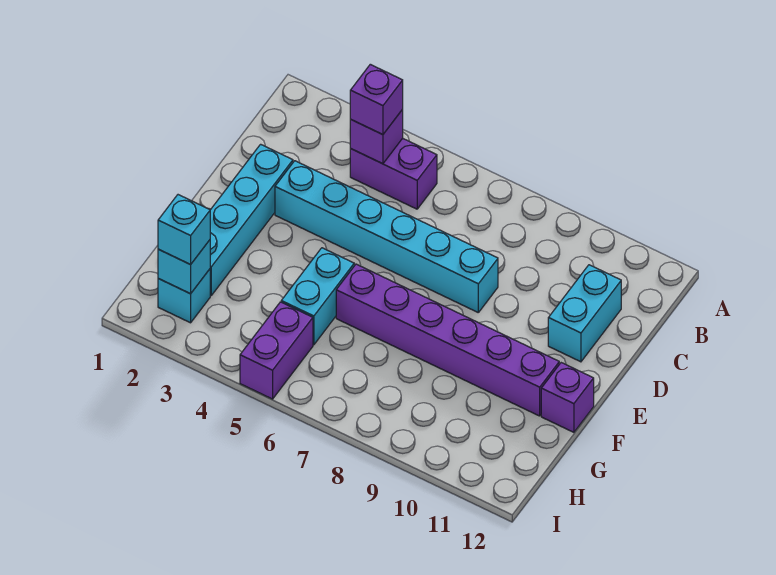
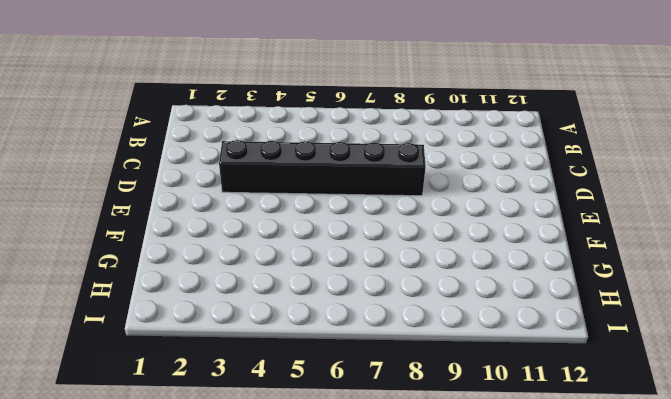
black brick D3:D8 level 1 -> cyan brick D3:D8 level 1
none -> purple brick B4:B5 level 1
none -> cyan brick C11:D11 level 1
none -> cyan brick D2:G2 level 1

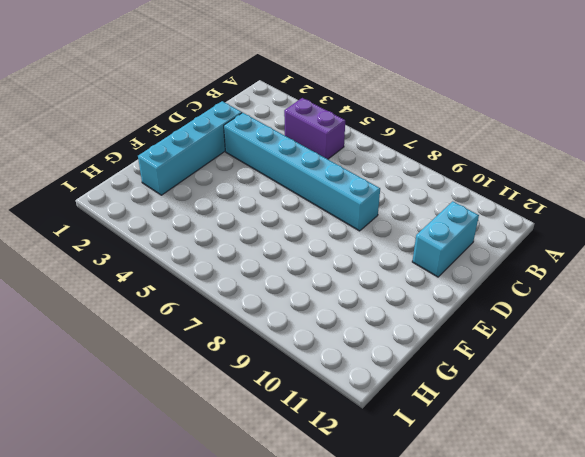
none -> cyan brick F5:G5 level 1
none -> purple brick F6:F11 level 1
none -> purple brick F12 level 1

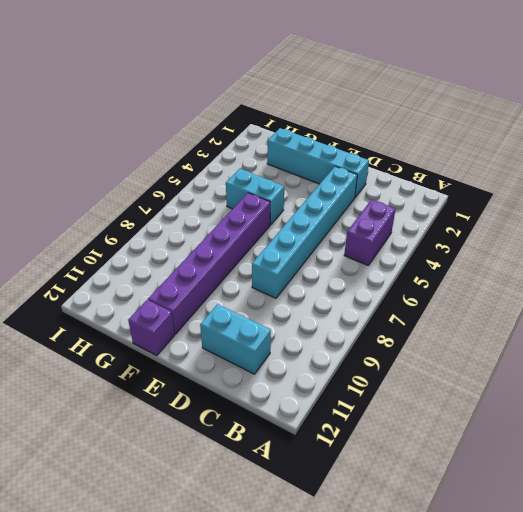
none -> cyan brick H2 level 1
none -> purple brick H5:I5 level 1
none -> purple brick B4 level 2

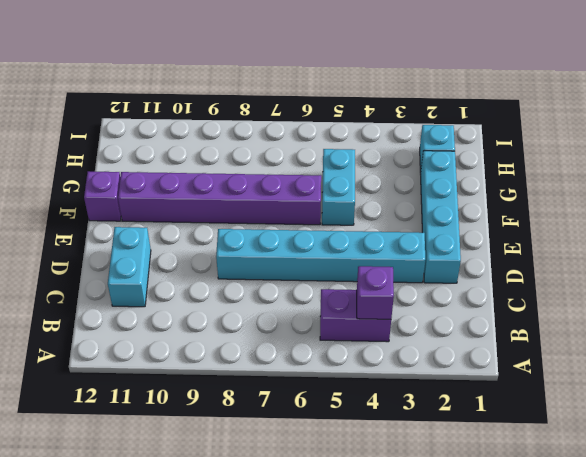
none -> purple brick H5:I5 level 1
none -> cyan brick H2 level 2
none -> purple brick B4 level 3

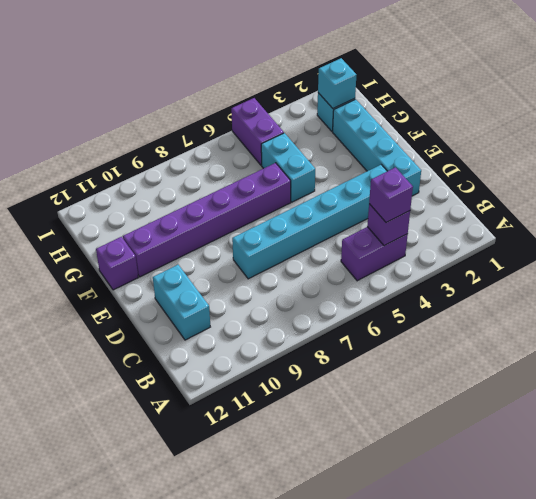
none -> cyan brick H2 level 3

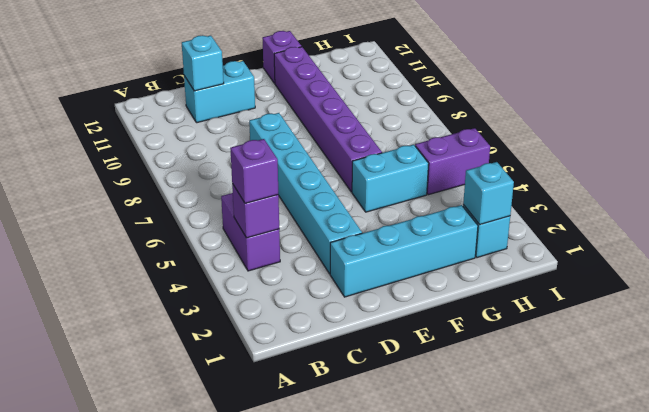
cyan brick C11 level 2 -> cyan brick H2 level 3

